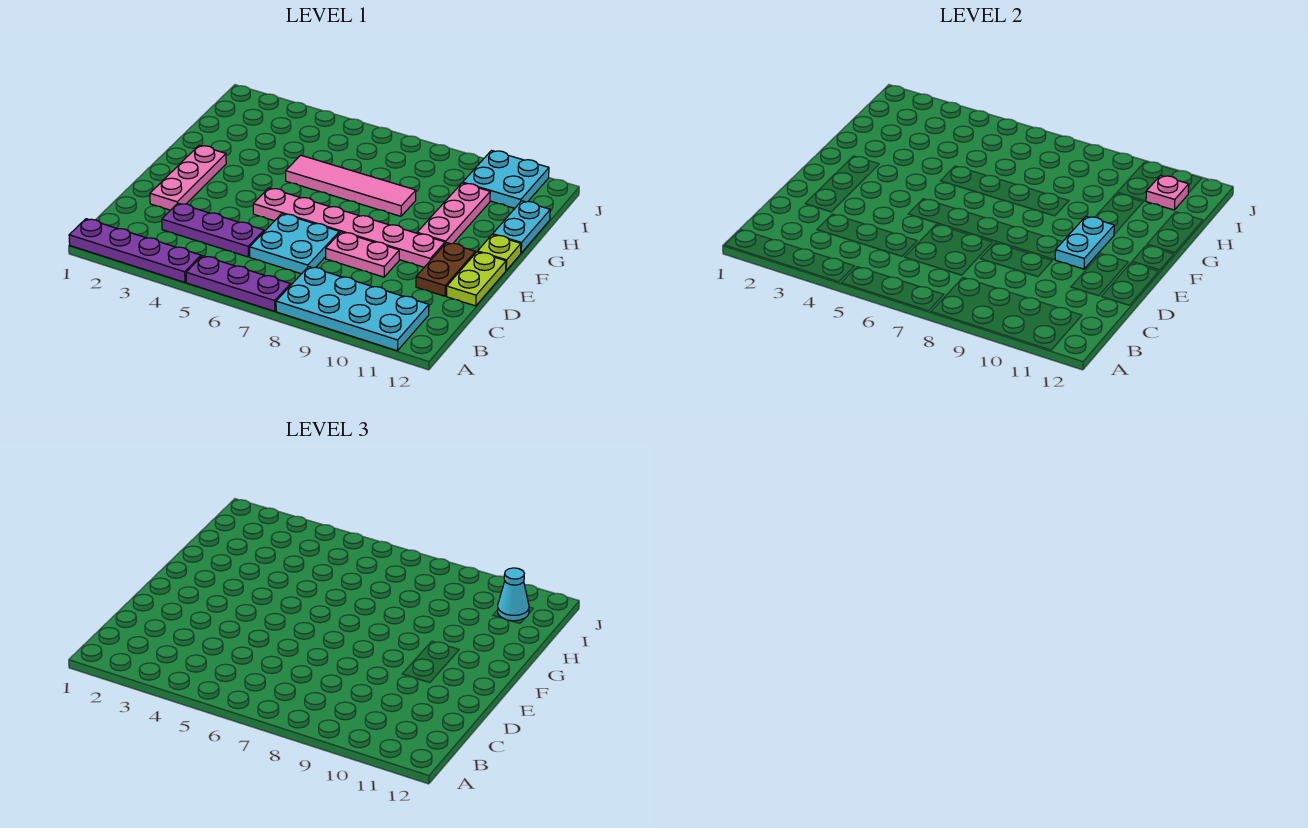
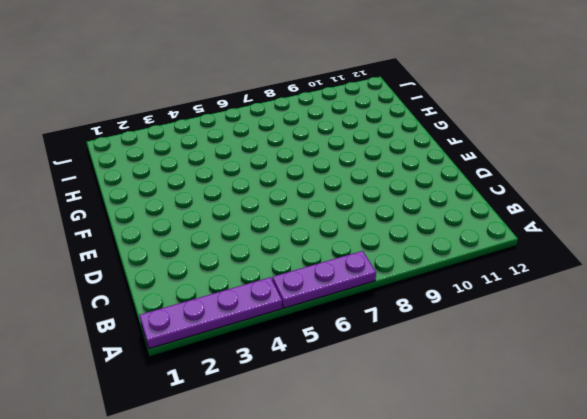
none -> cyan plate A8:B11 level 1
none -> purple plate C3:C5 level 1
none -> cyan plate C6:D7 level 1

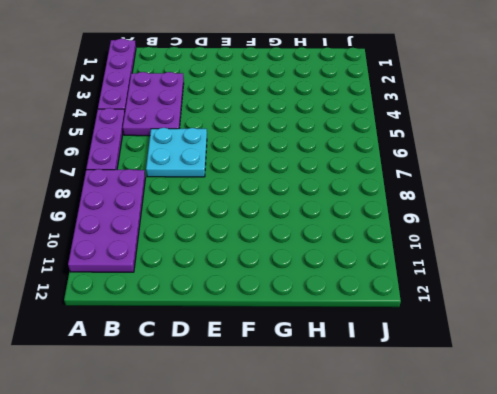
purple plate A8:B11 level 1 -> cyan plate A8:B11 level 1
purple plate B3:C5 level 1 -> purple plate C3:C5 level 1
none -> pink plate D2:F2 level 1
none -> pink plate D8:D9 level 1
none -> brown plate D11:E11 level 1

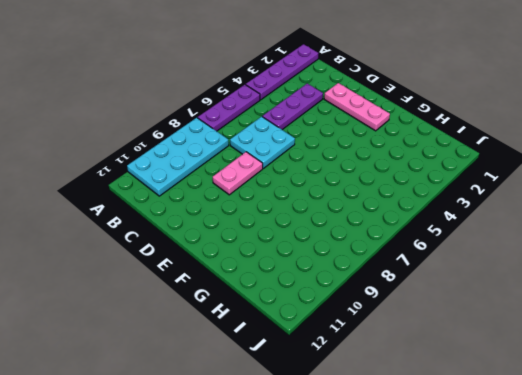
none -> brown plate D11:E11 level 1
none -> lime plate D12:E12 level 1
none -> pink plate E5:E10 level 1

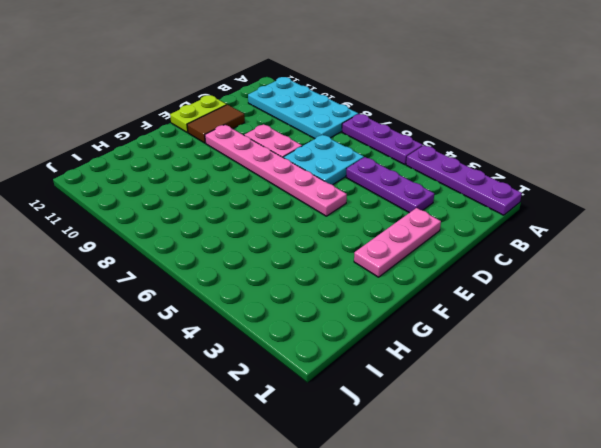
brown tile D11:E11 level 1 -> brown plate D11:E11 level 1
none -> pink plate F10:H10 level 1
none -> lime plate F12 level 1
none -> pink tile G5:G8 level 1

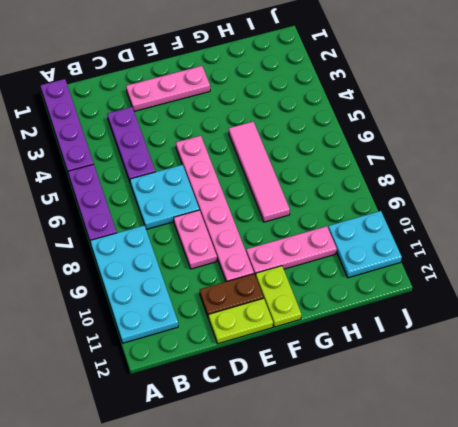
lime plate F11:F12 level 1 -> lime plate F12 level 1
none -> cyan plate G12:H12 level 1
none -> cyan plate E10:F10 level 2
none -> pink plate I11 level 2

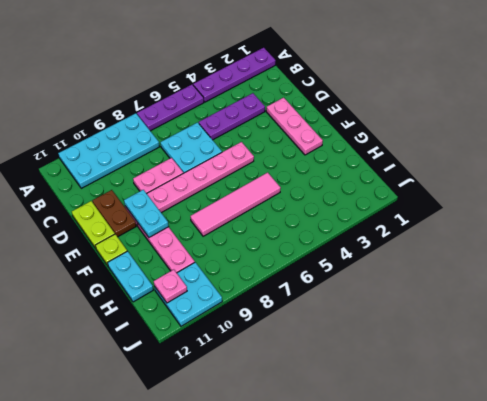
none -> cyan cone I11 level 3

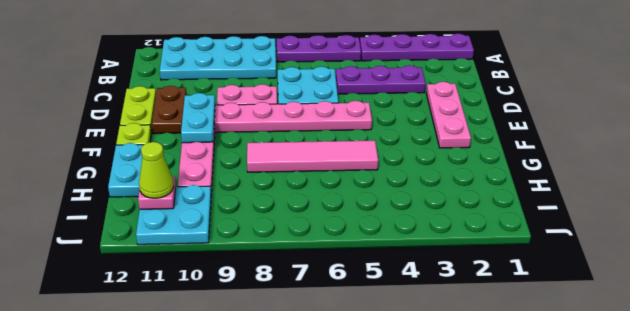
lime cone I11 level 3 -> cyan cone I11 level 3

